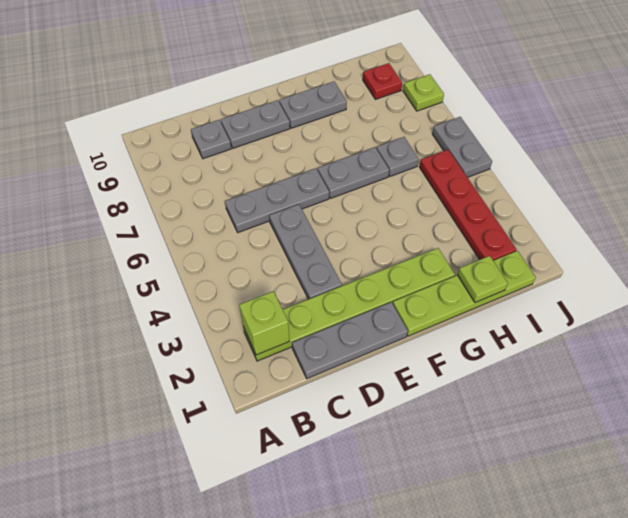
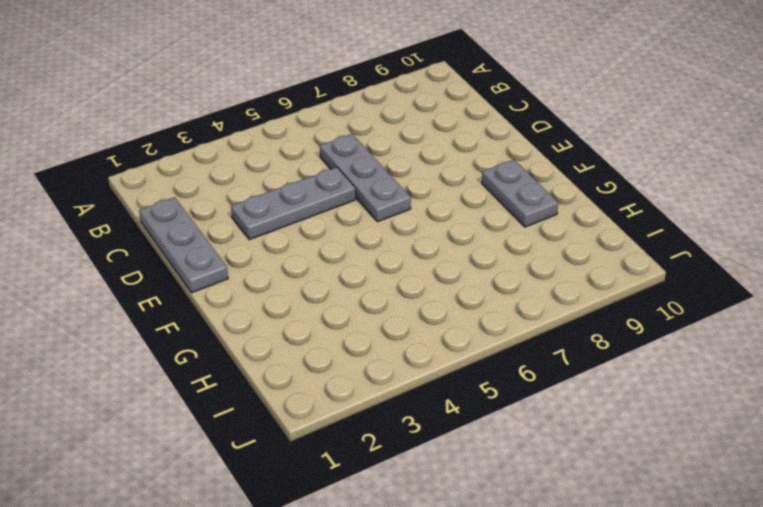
none -> lime plate B2:G2 level 1
none -> grey plate C9 level 1
none -> grey plate D9:E9 level 1

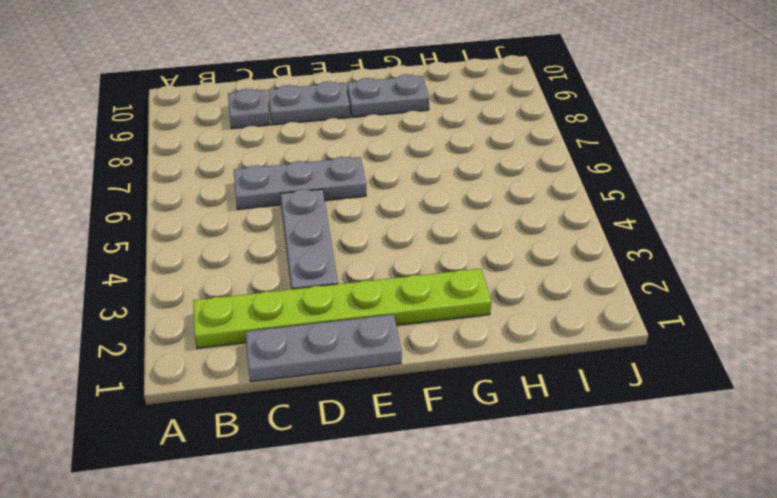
none -> lime plate F1:I1 level 1
none -> grey plate F6:G6 level 1
none -> grey plate H6 level 1

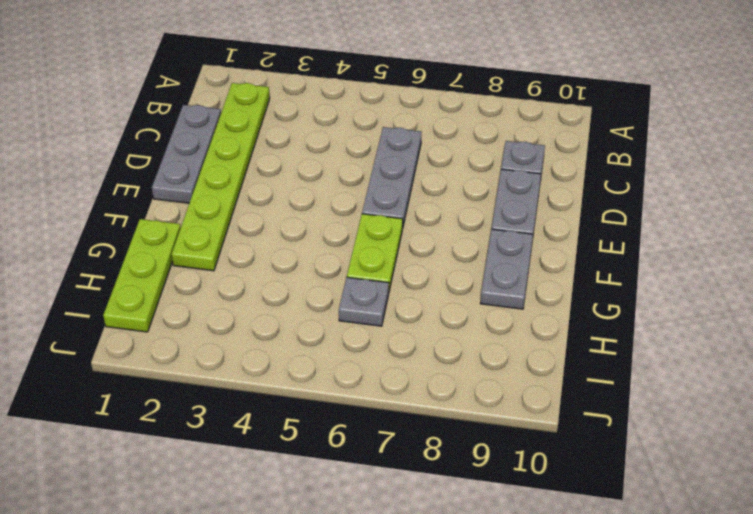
lime plate F6:G6 level 1 -> grey plate F6:G6 level 1
lime plate G1:I1 level 1 -> lime plate F1:I1 level 1
none -> grey plate D3:D5 level 1
none -> red plate I2:I5 level 1
none -> red plate I9 level 1

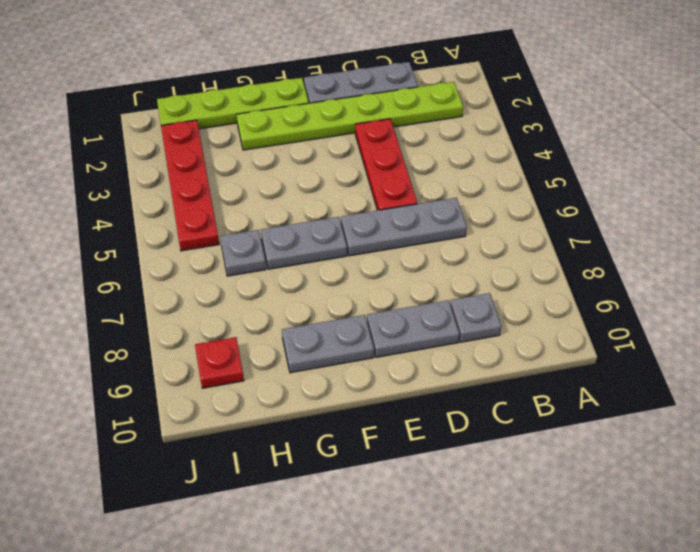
red plate D3:D5 level 1 -> grey plate D3:D5 level 1
none -> grey plate J5:J6 level 1
none -> lime plate J8 level 1
none -> lime brick B2 level 2

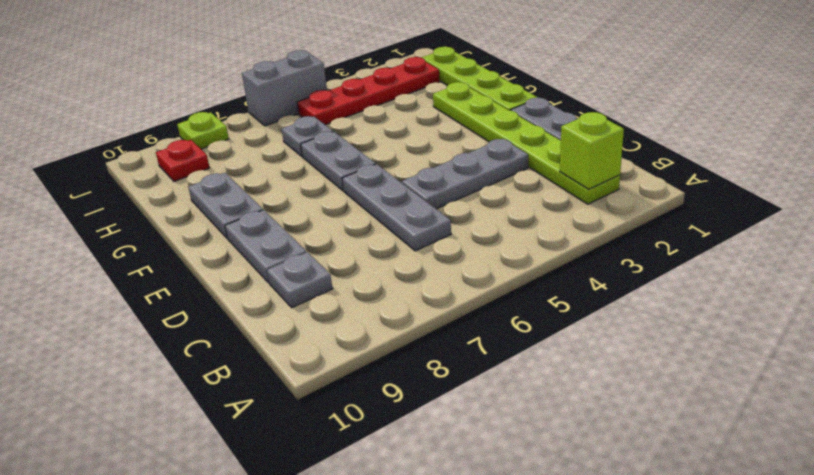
grey brick J5:J6 level 1 -> grey plate J5:J6 level 1
none -> lime plate H1 level 2

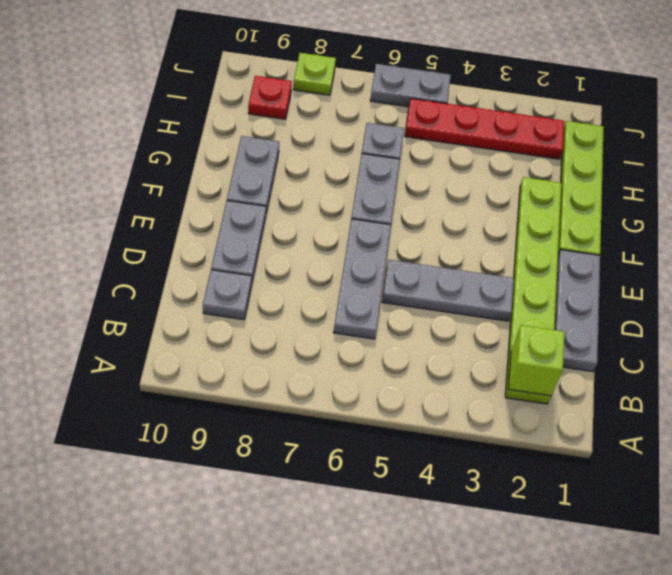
none -> lime plate H1 level 2

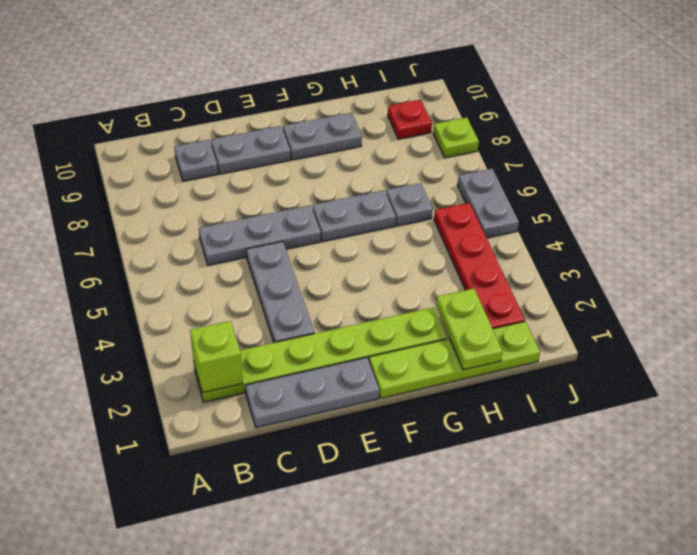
lime plate H1:H2 level 2 -> lime plate H1 level 2

